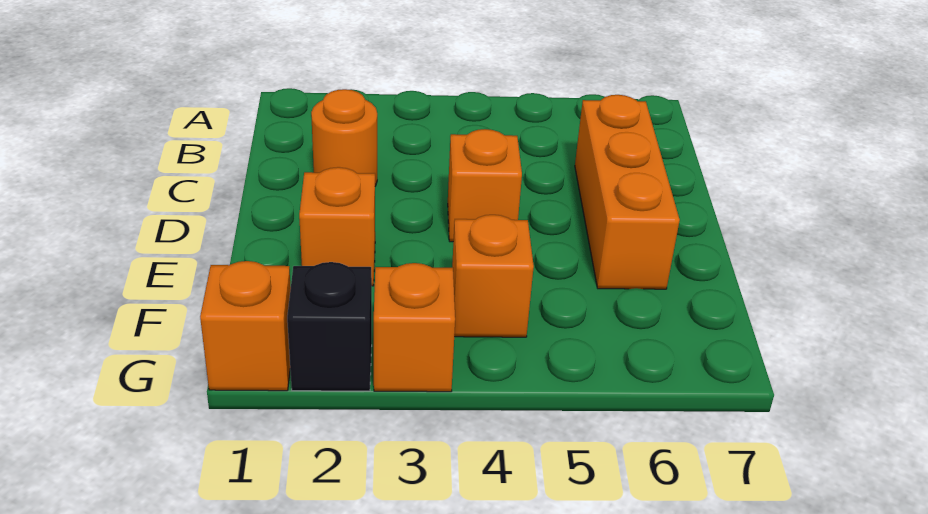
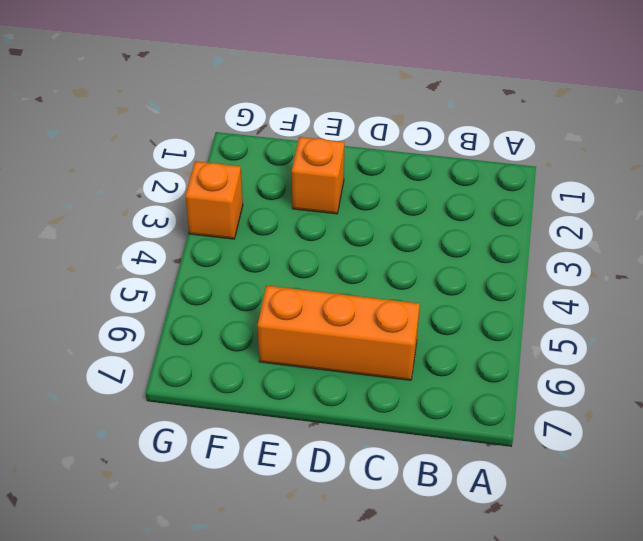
none -> orange round brick C2 level 1
none -> orange brick D4 level 1

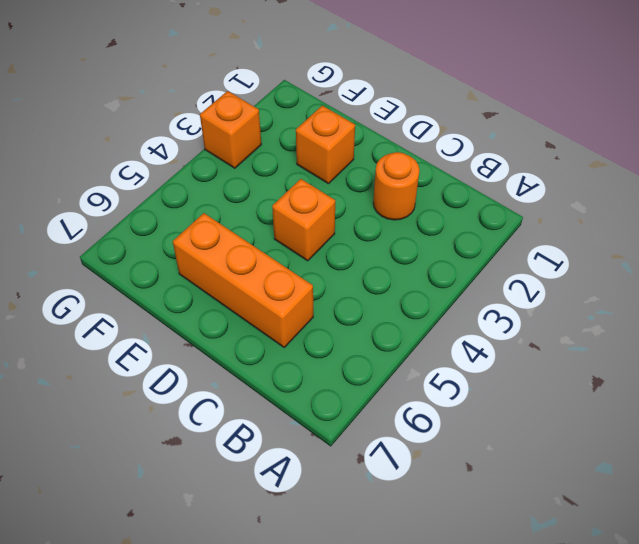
none -> orange brick F4 level 1
none -> orange brick G1 level 1

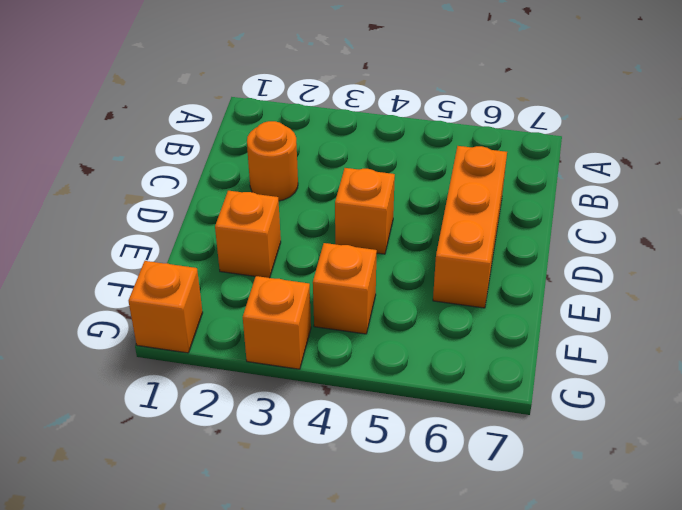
none -> black brick G2 level 1

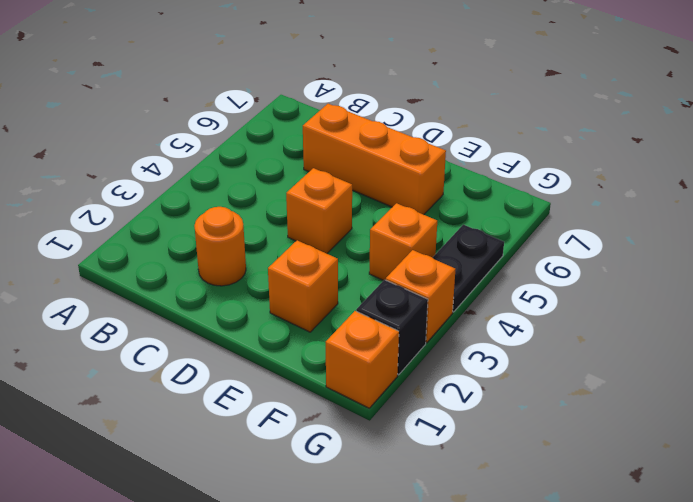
black plate G4:G5 level 1 -> none

